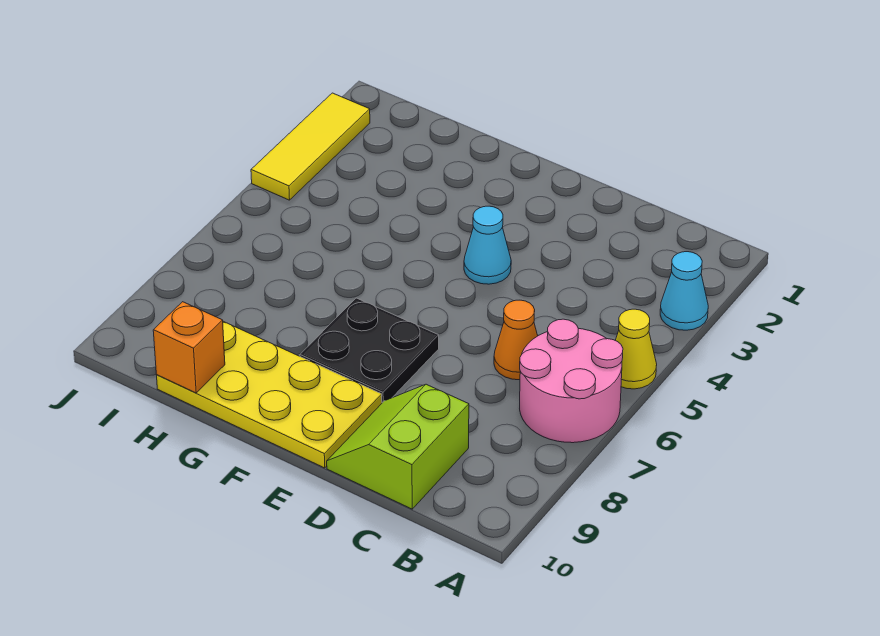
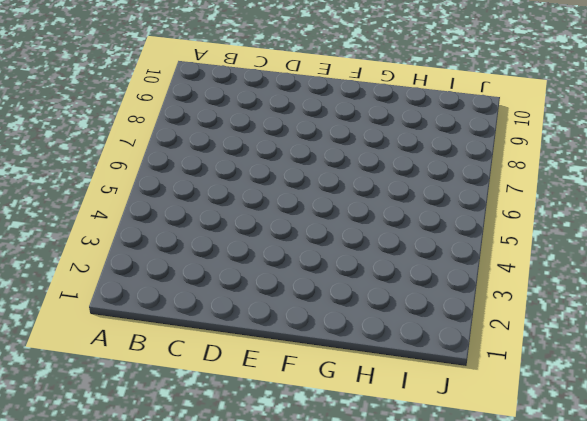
none -> cyan cone A3 level 1
none -> yellow cone A5 level 1

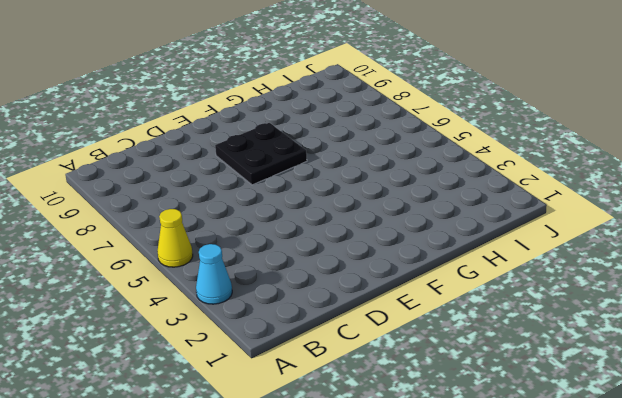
none -> pink round brick A6:B7 level 1
none -> orange cone C6 level 1

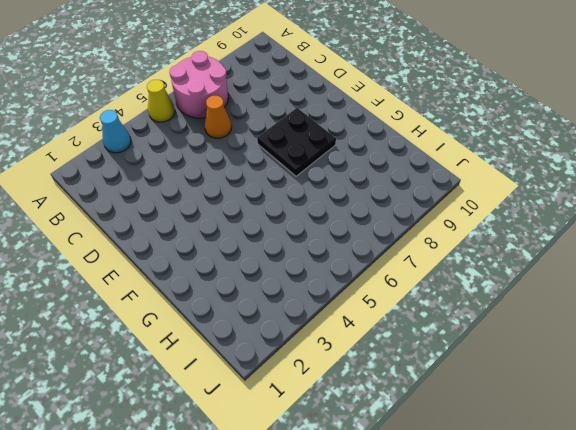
none -> lime slope C9:D10 level 1 top C
none -> cyan cone E4 level 1

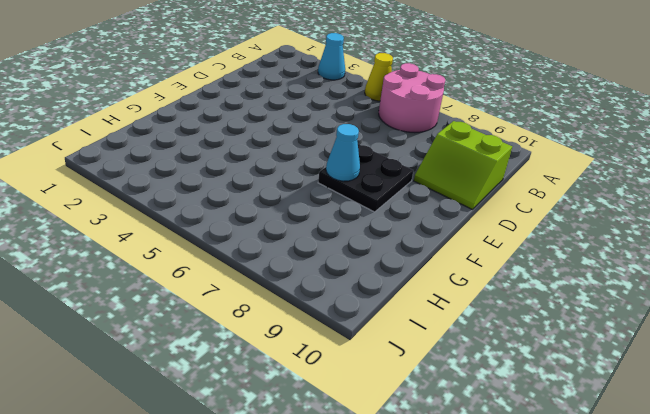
cyan cone F7 level 2 -> cyan cone E4 level 1
none -> orange cone C6 level 1
none -> yellow plate E9:H10 level 1

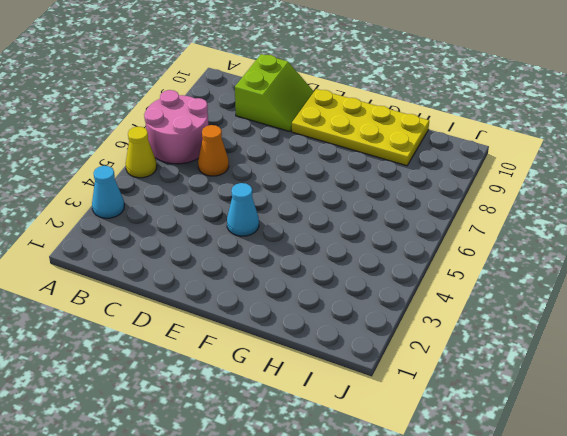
none -> black plate E7:F8 level 1
none -> yellow tile J2:J4 level 1

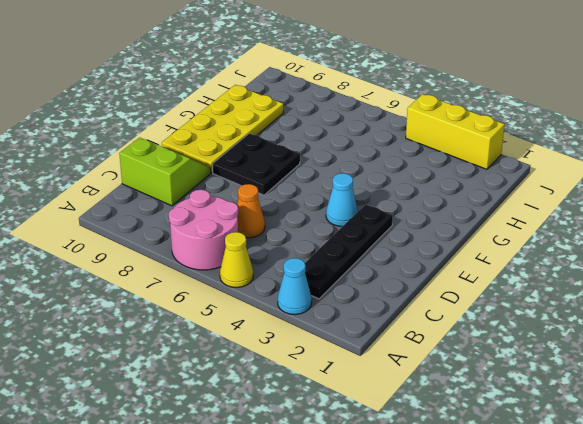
black plate B3:E3 level 1 -> none
yellow brick J2:J4 level 1 -> yellow tile J2:J4 level 1
none -> orange brick H10 level 2

